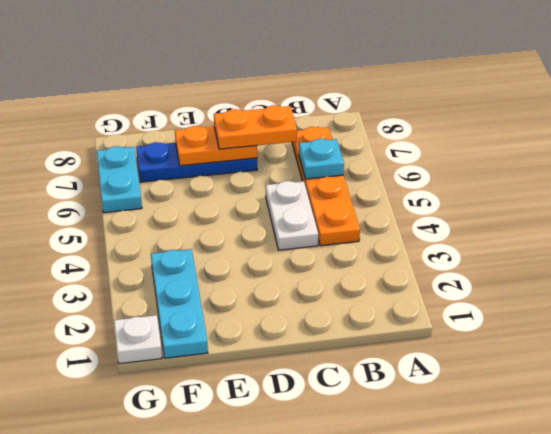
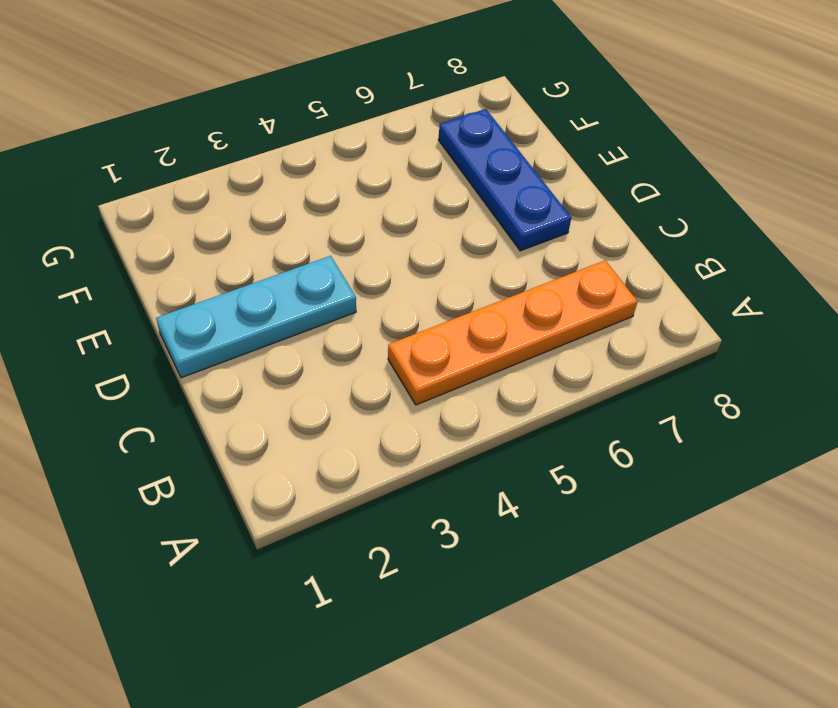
cyan plate D1:D3 level 1 -> cyan plate F1:F3 level 1
none -> white plate C4:C5 level 1
none -> white plate G1 level 1

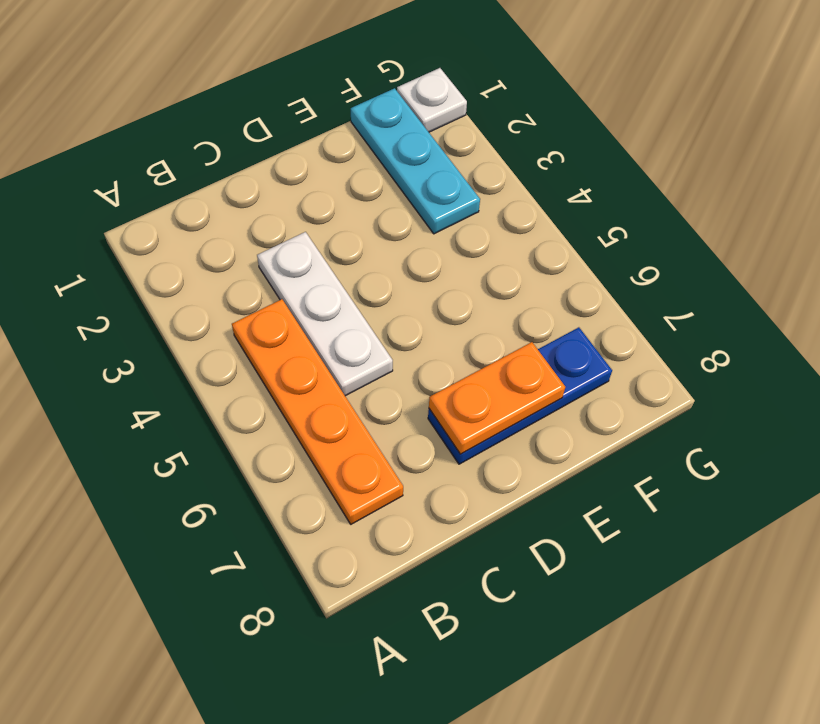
white plate C3:C5 level 1 -> white plate C4:C5 level 1
none -> cyan plate G6:G7 level 1
none -> cyan plate B6 level 2

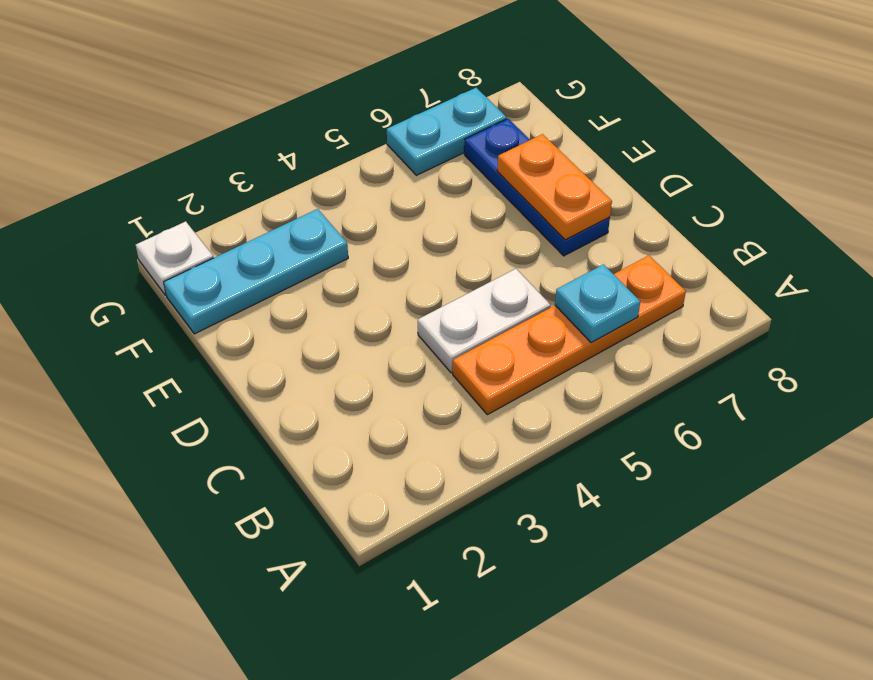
none -> orange plate C7:D7 level 3

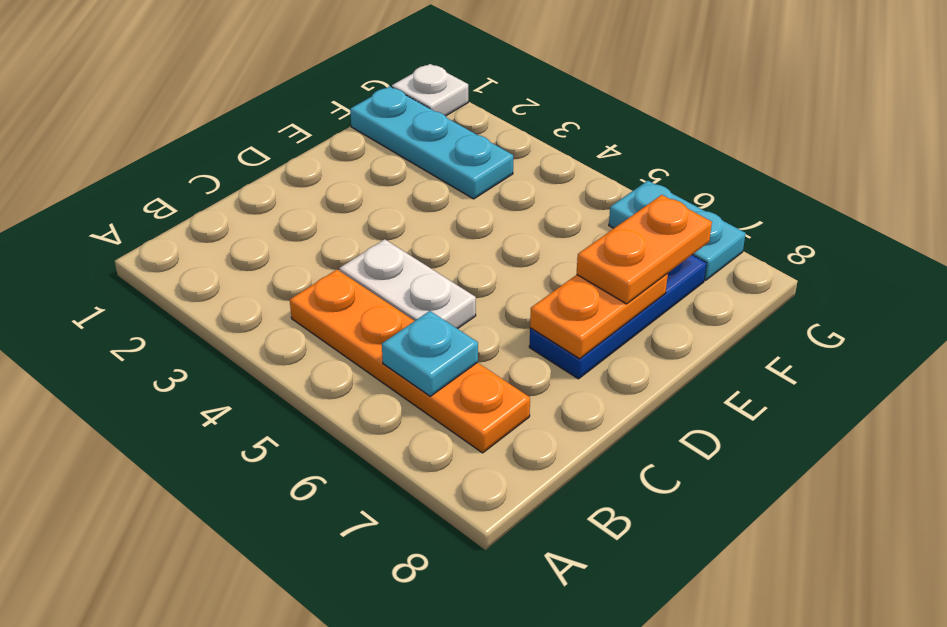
orange plate E7:F7 level 3 -> orange plate C7:D7 level 3

